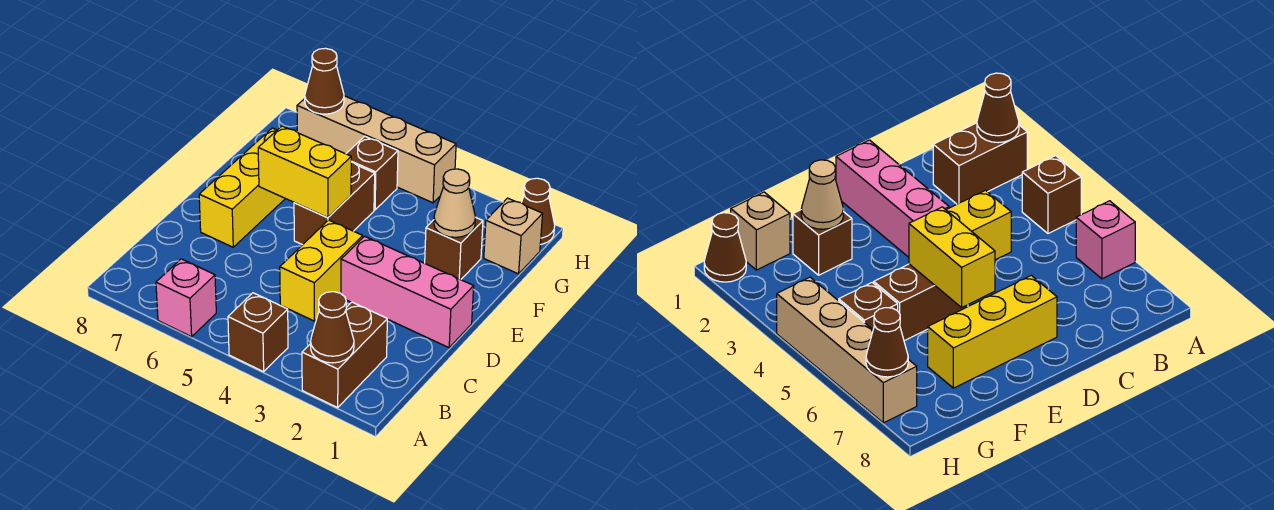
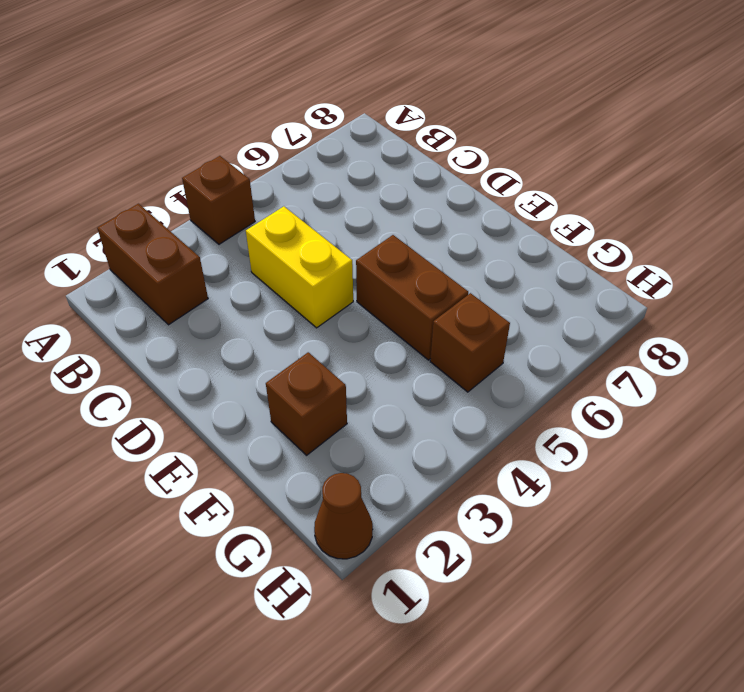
none -> pink brick A6 level 1
none -> pink brick D1:D3 level 1
none -> yellow brick D7:F7 level 1

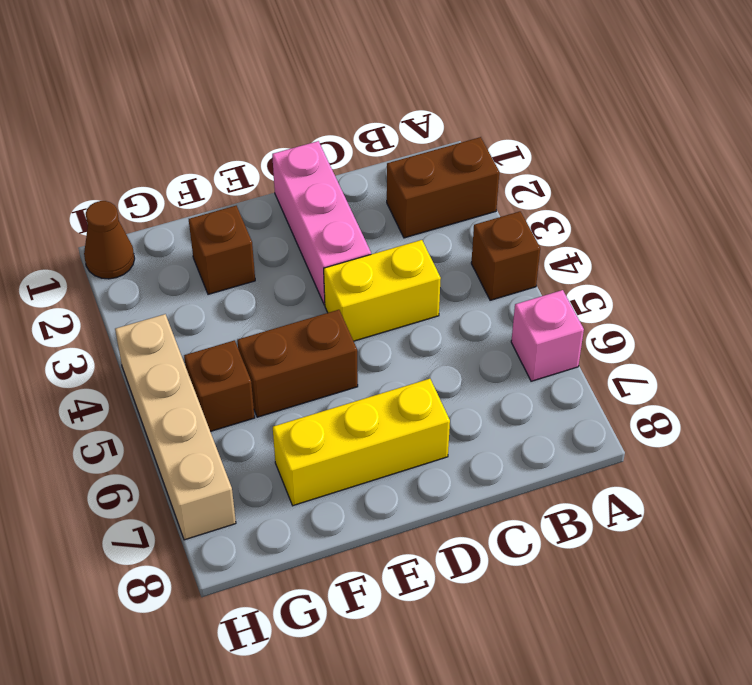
none -> tan brick G1 level 1
none -> brown cone A2 level 2
none -> yellow brick E5:E6 level 2

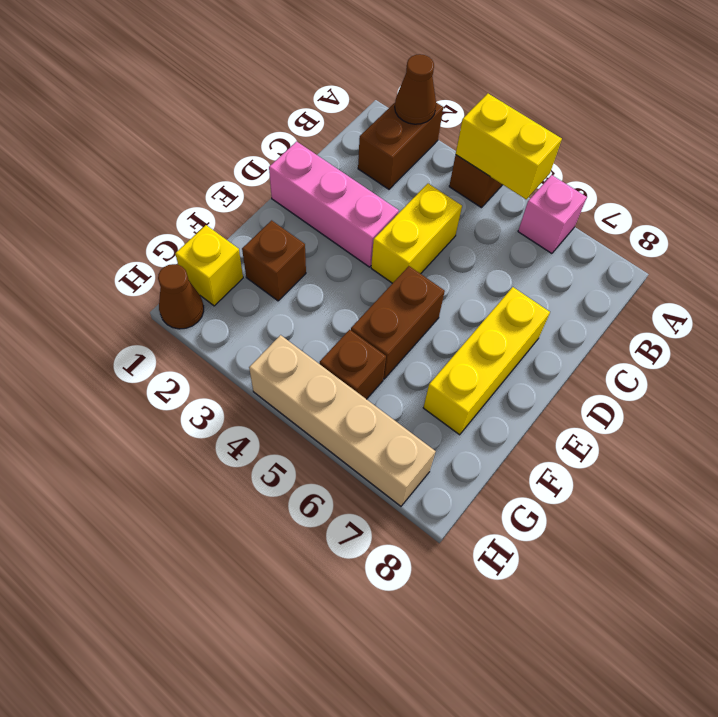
yellow brick A4:A5 level 2 -> yellow brick E5:E6 level 2
yellow brick G1 level 1 -> tan brick G1 level 1
none -> tan cone F2 level 2
none -> brown cone H7 level 2

